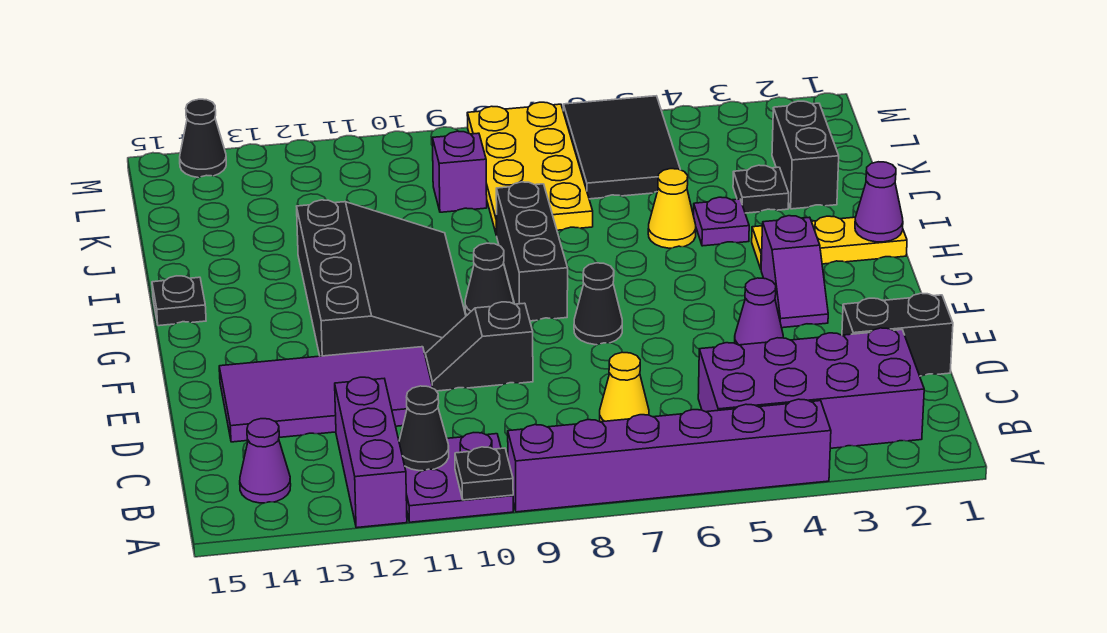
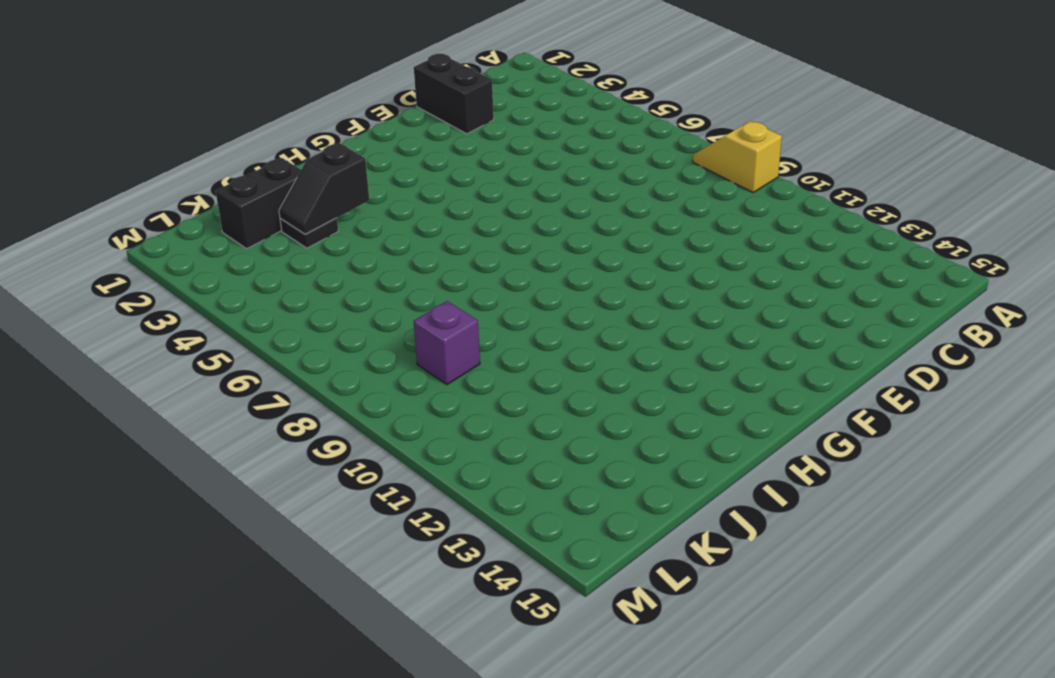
yellow slope A8:A9 level 1 top 9 -> purple brick A4:A9 level 1
black slope I3:J3 level 2 top I -> black slope E9:E10 level 1 top 9
none -> purple plate A10:B11 level 1
none -> purple brick A12:C12 level 1
none -> purple brick B2:C5 level 1

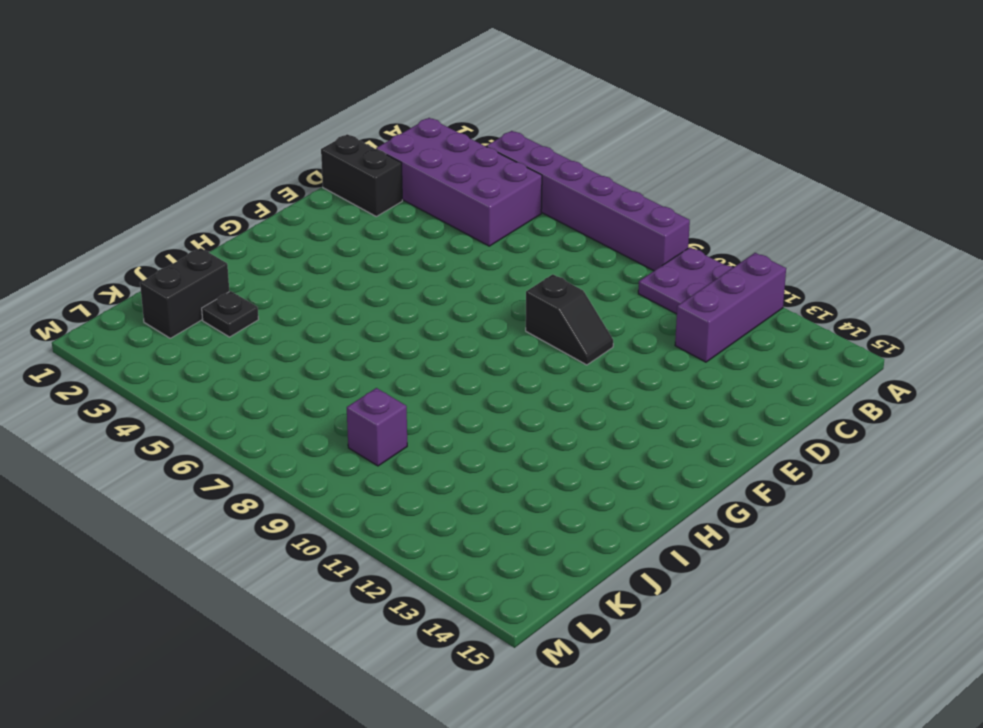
none -> purple cone B14 level 1
none -> yellow cone C7 level 1
none -> purple tile D11:E14 level 1

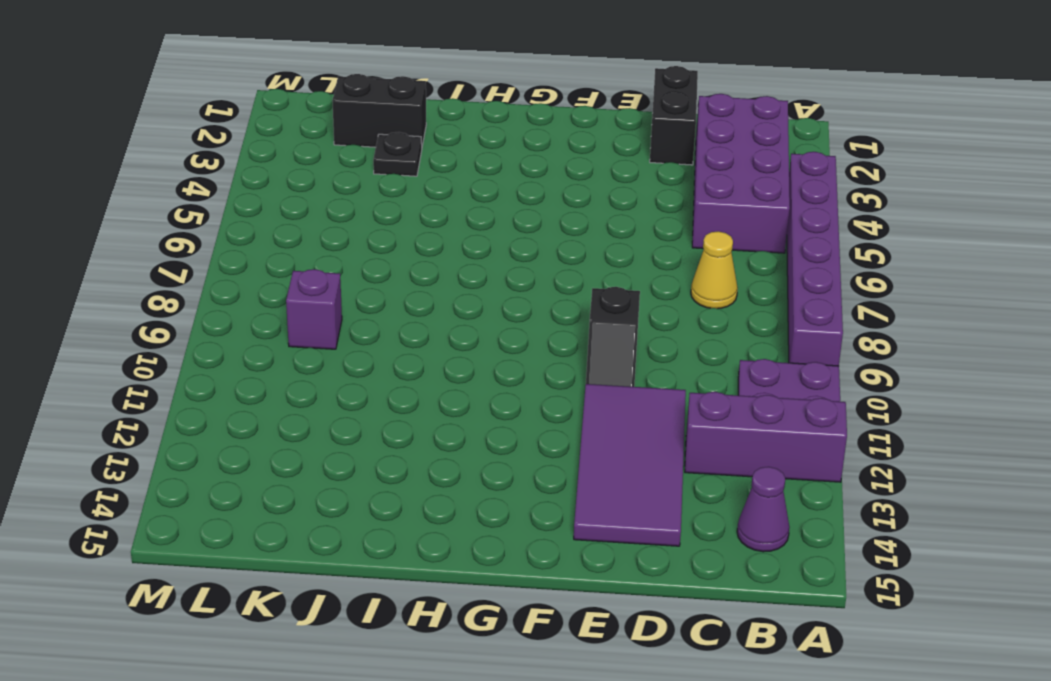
none -> purple cone E4 level 1
none -> purple slope F3:G3 level 1 top G
none -> black cone F7 level 1

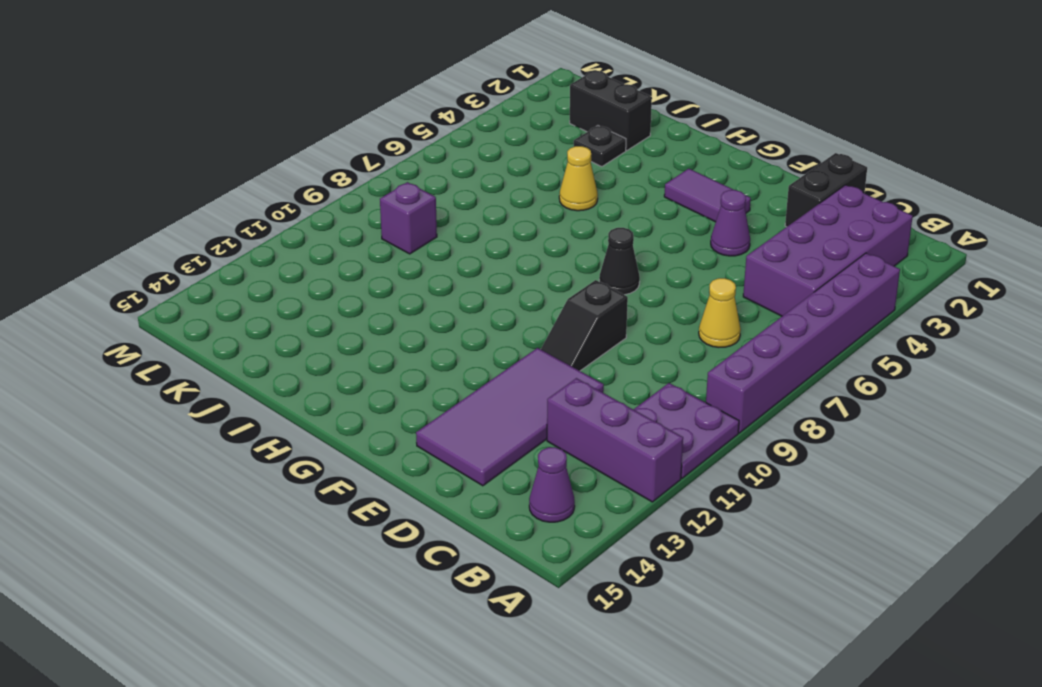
purple tile F3:G3 level 1 -> purple slope F3:G3 level 1 top G
none -> black slope F10:I12 level 1 top 12
none -> black brick G8:I8 level 1
none -> black cone G9 level 1

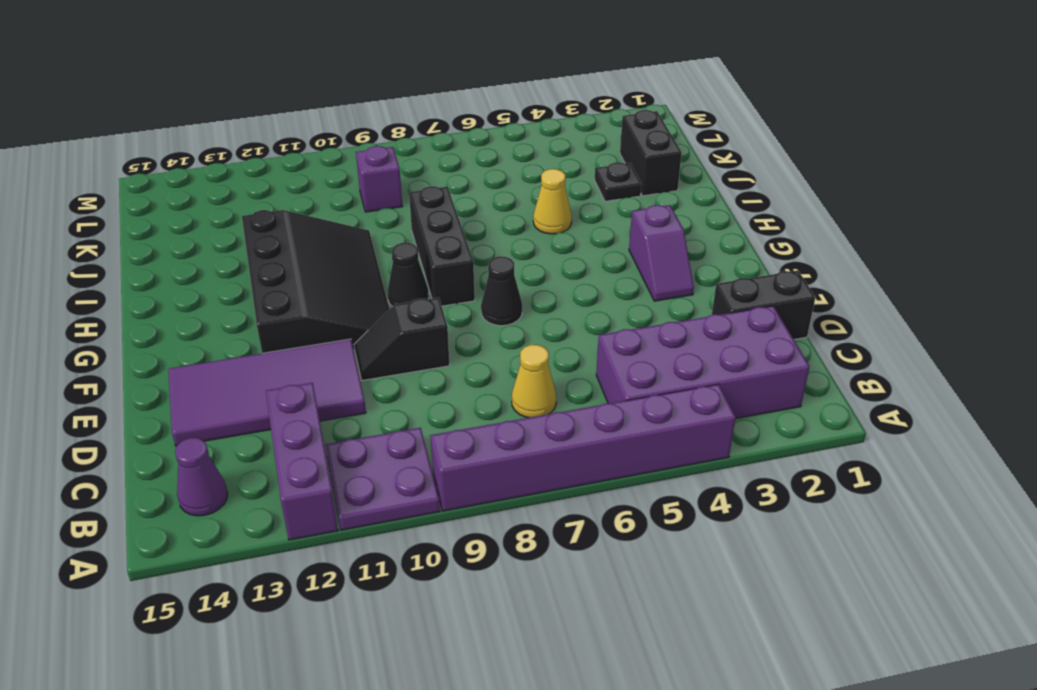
none -> purple cone E4 level 1
none -> yellow plate H1:H3 level 1
none -> black plate H15 level 1

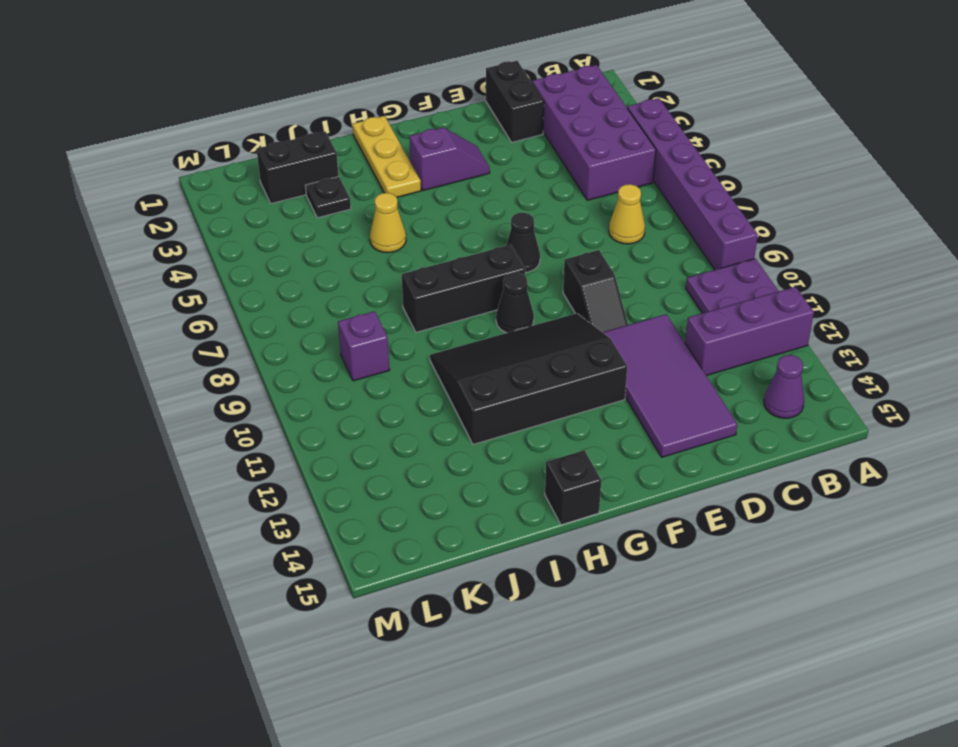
black brick H15 level 1 -> black plate H15 level 1
none -> purple cone E4 level 1
none -> purple plate I4 level 1
none -> yellow plate J7:M8 level 1

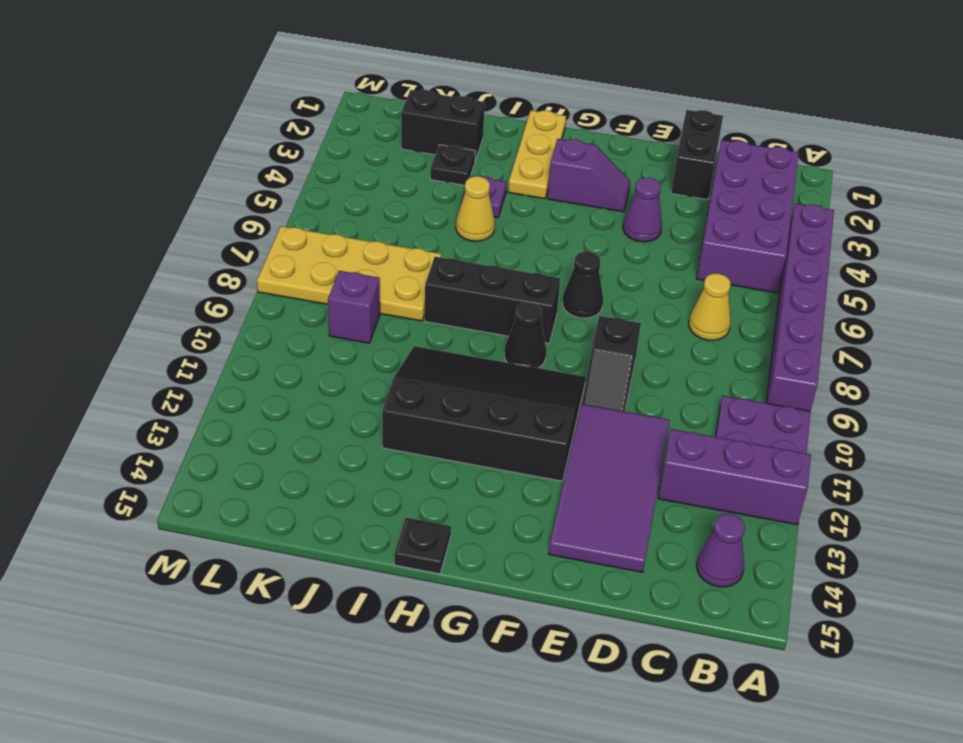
none -> black tile K5:M6 level 1
none -> black cone M14 level 1
none -> black plate A10 level 2

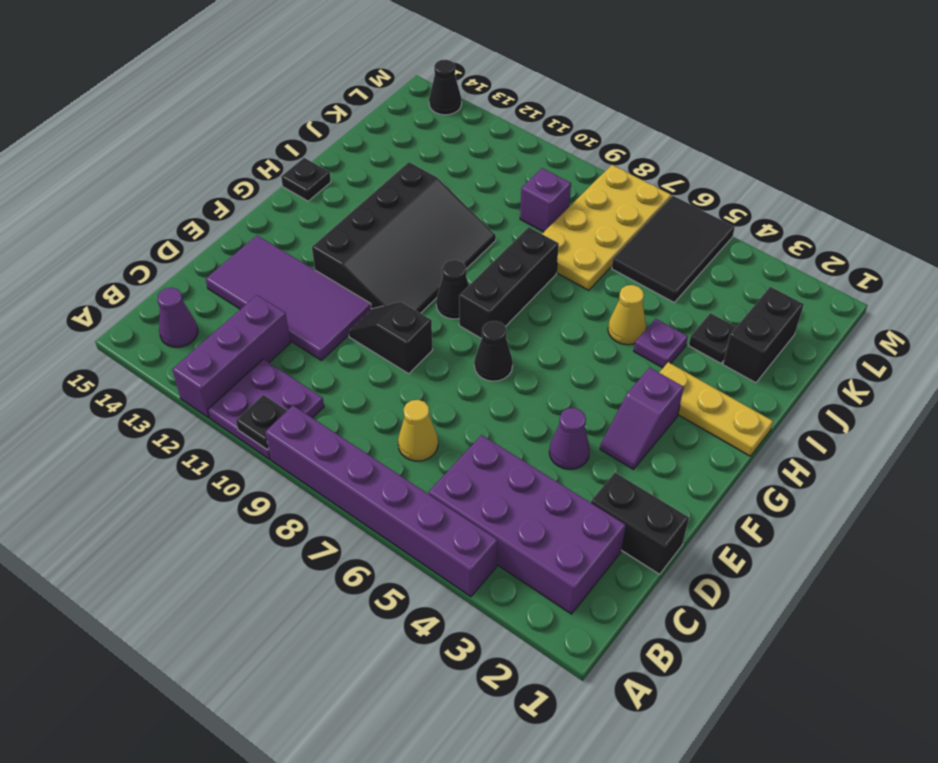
none -> black cone B11 level 2
none -> purple cone H1 level 2

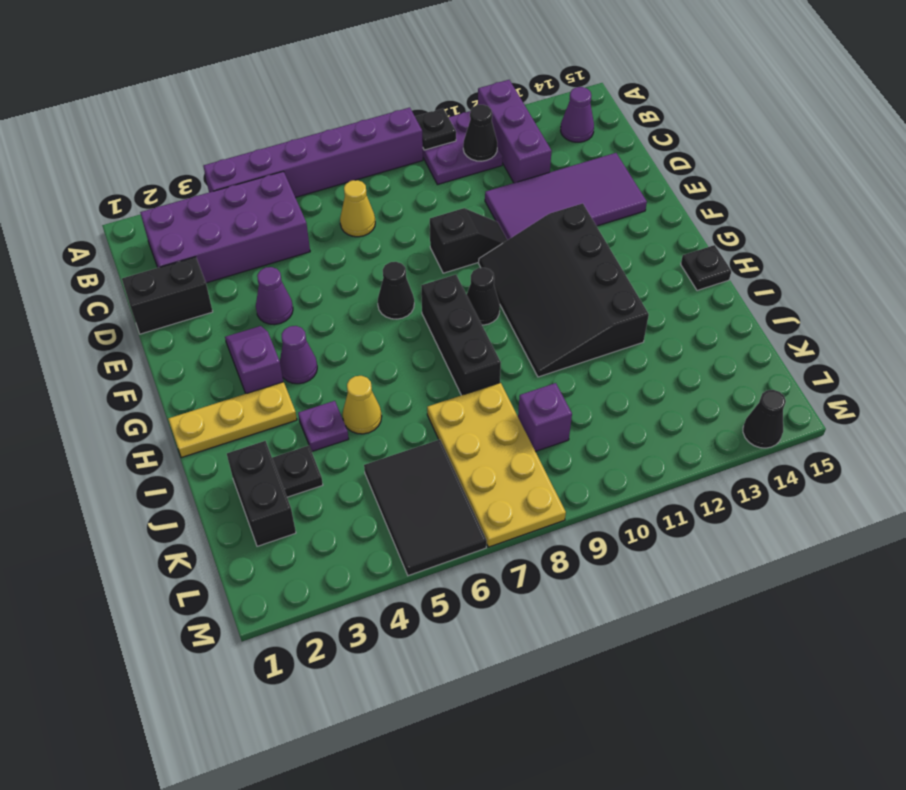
purple cone G4 level 1 -> purple cone H1 level 2

